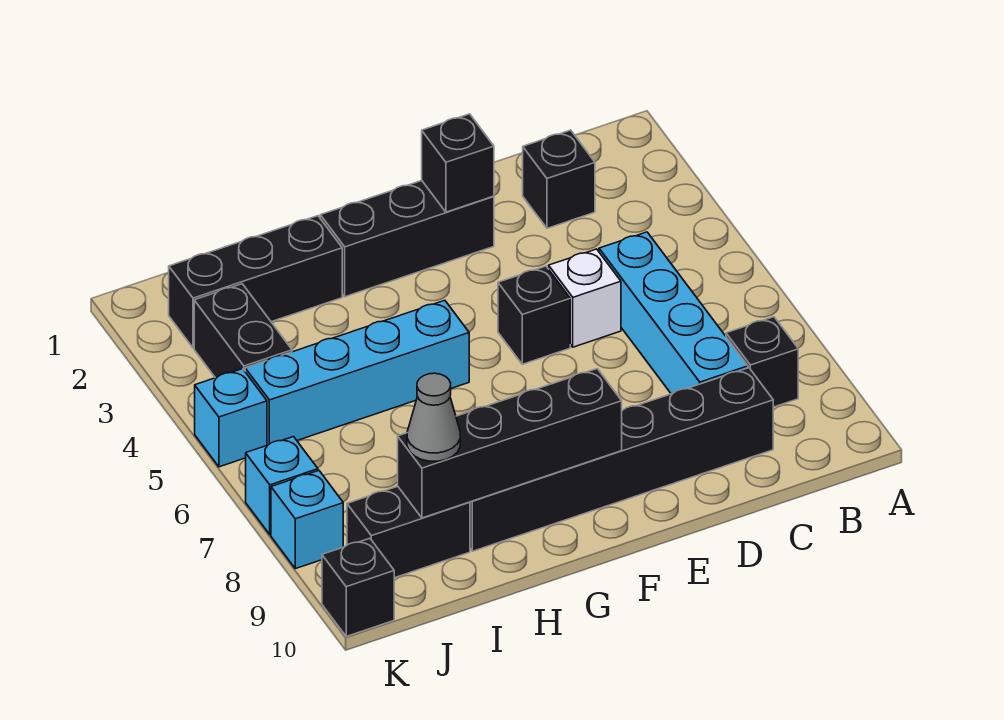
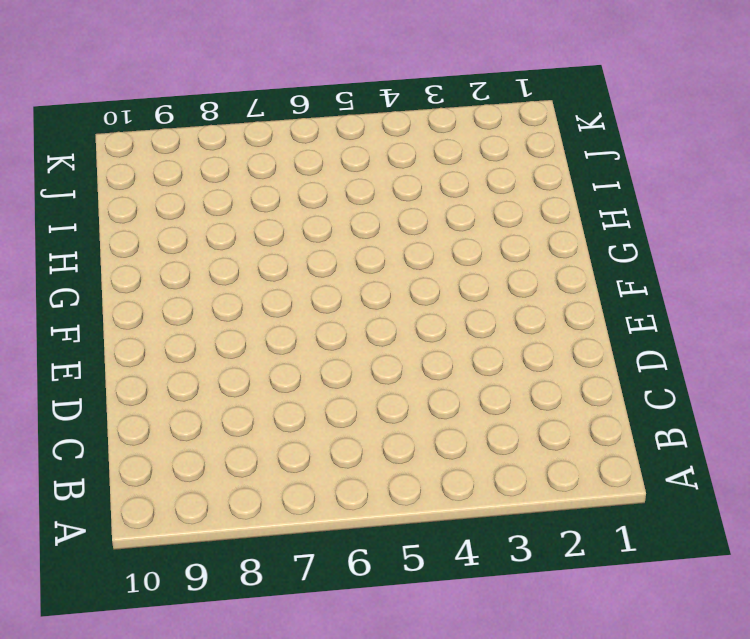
none -> black brick B8 level 1
none -> black brick C2 level 1
none -> cyan brick C5:C8 level 1

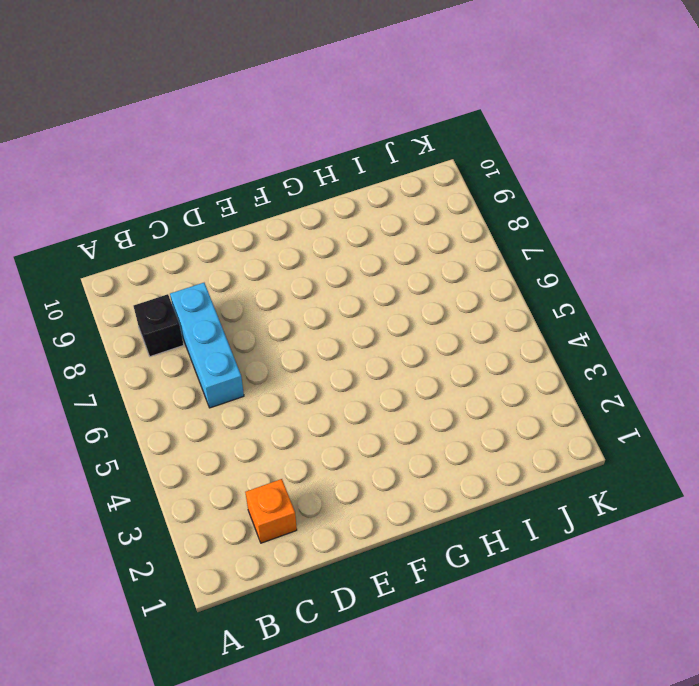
orange brick C2 level 1 -> black brick C2 level 1
cyan brick C6:C8 level 1 -> cyan brick C5:C8 level 1
none -> black brick C9:H9 level 1
none -> white brick D5 level 1
none -> black brick E2:G2 level 1

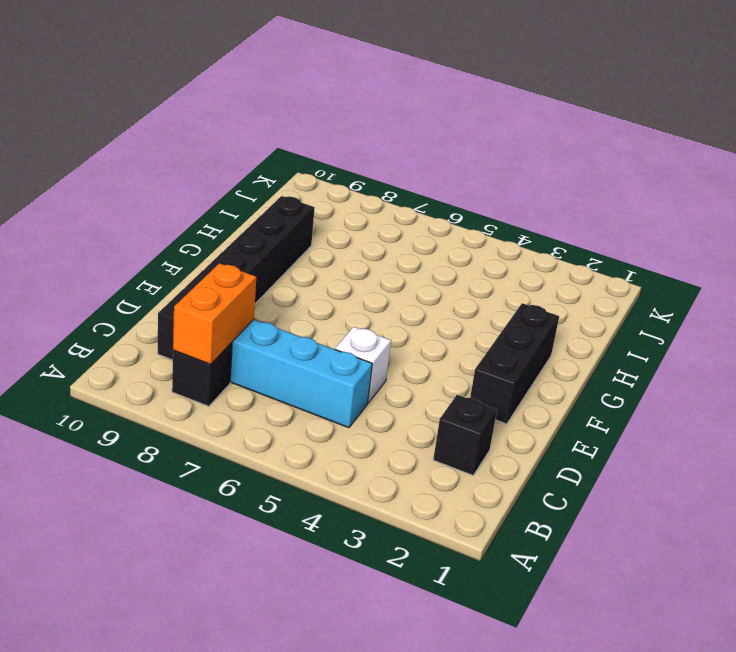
orange brick B8:C8 level 2 -> none
none -> black brick E5 level 1
none -> cyan brick G5:J5 level 1
none -> black brick H2:J2 level 1

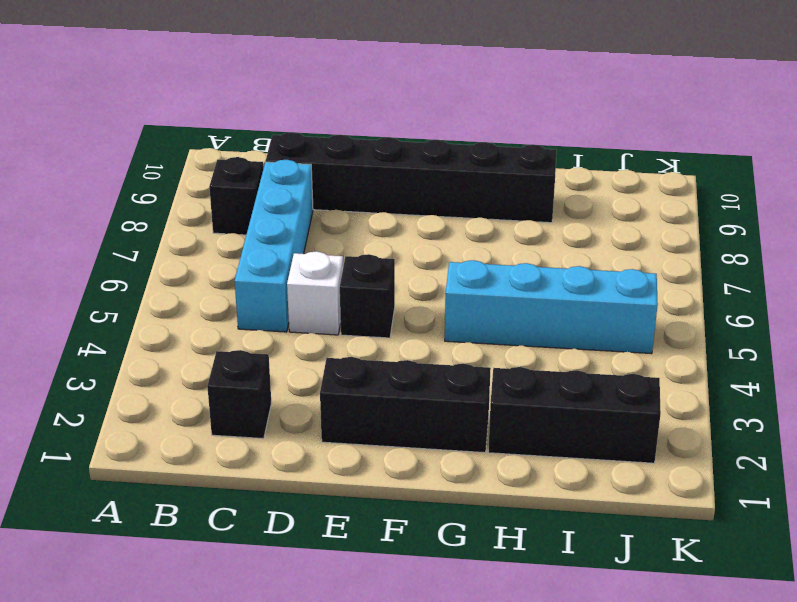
none -> black brick I9:J9 level 1
none -> black brick J3:J4 level 1
none -> cyan brick K5 level 1

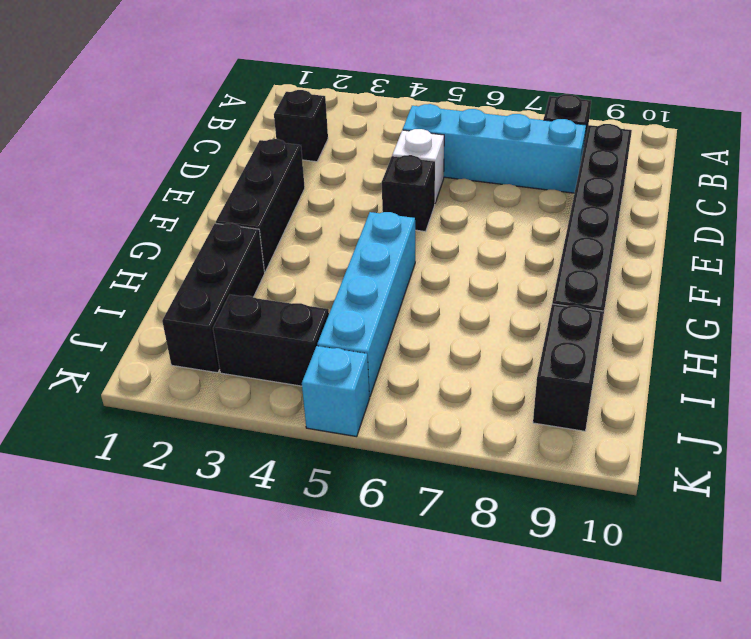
none -> cyan brick K7 level 1
none -> cyan brick K8 level 1
none -> black brick K10 level 1

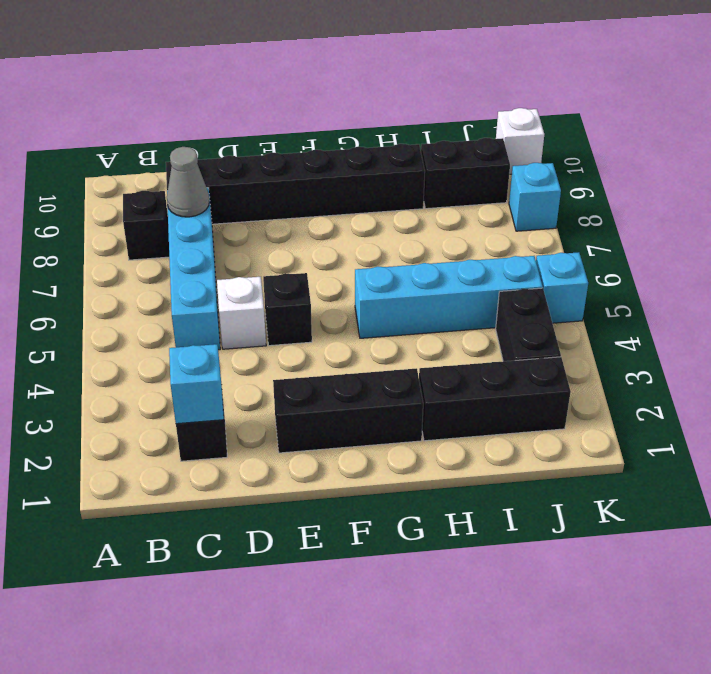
cyan brick C2 level 2 -> cyan brick K7 level 1
grey cone C8 level 2 -> grey cone I9 level 3
white brick K10 level 1 -> black brick K10 level 1
none -> black brick E2 level 2
none -> black brick F9:I9 level 2

